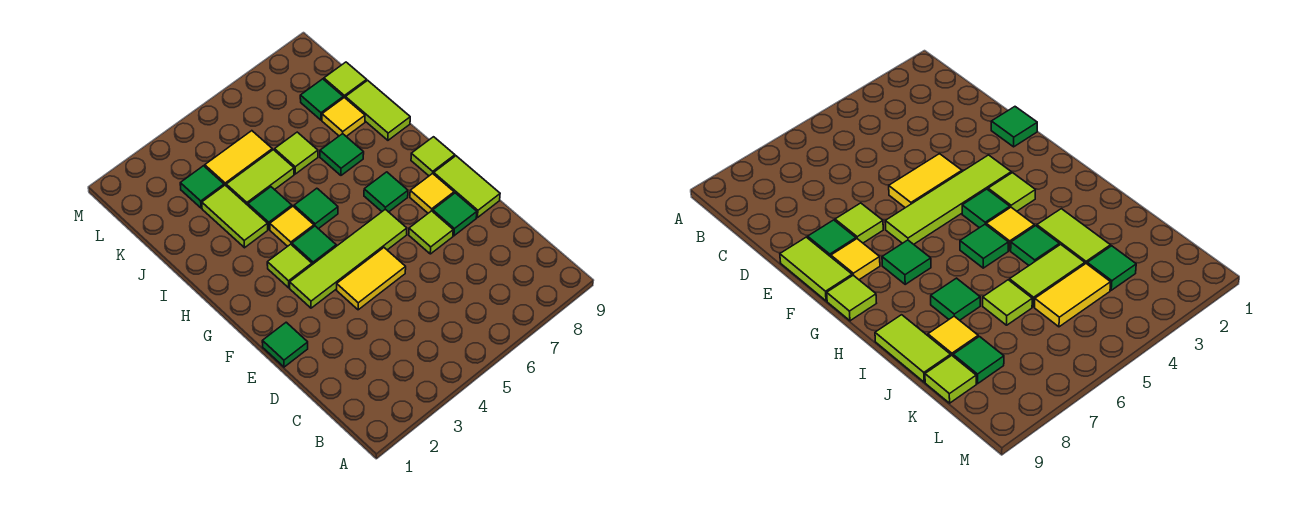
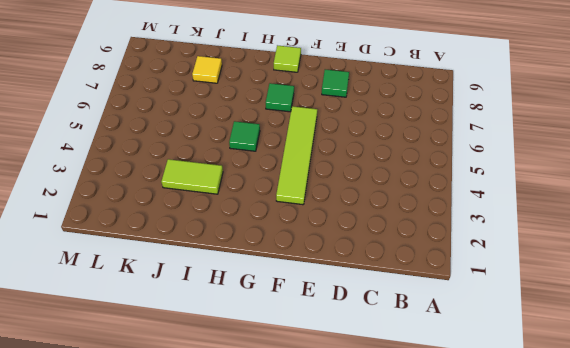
none -> green tile E1 level 1
none -> yellow tile E4:E5 level 1
none -> lime tile E7 level 1

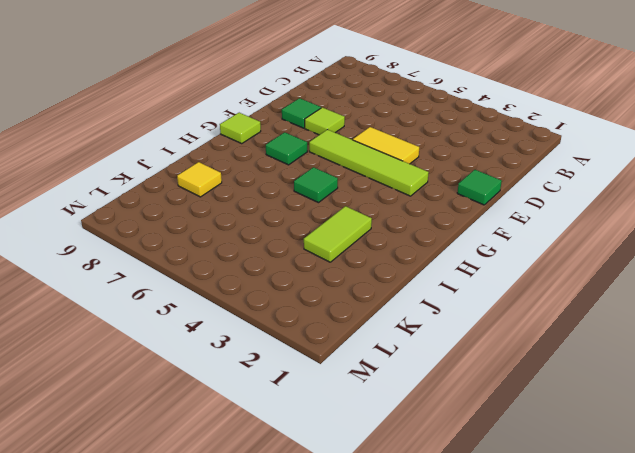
none -> lime tile E9:F9 level 1
none -> yellow tile F8 level 1
none -> lime tile G3 level 1

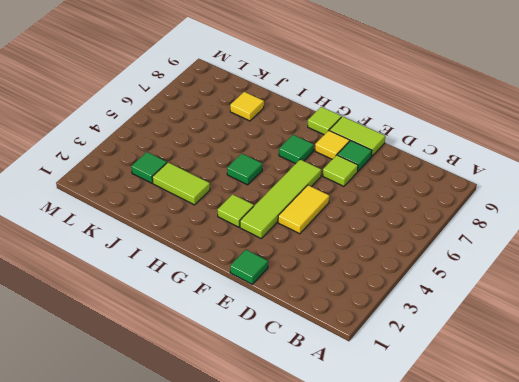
none -> green tile G4 level 1
none -> yellow tile H4 level 1
none -> green tile I4 level 1

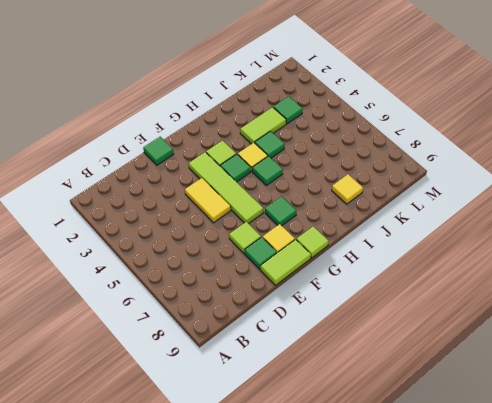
none -> green tile I7 level 1
none -> lime tile I9:J9 level 1
none -> lime tile J4:J5 level 1

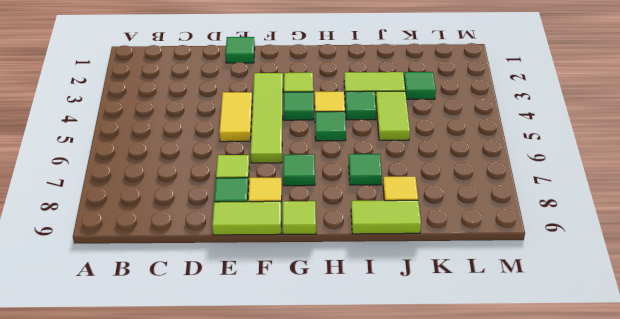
none -> lime tile J6 level 1
none -> yellow tile K4:K5 level 1
none -> green tile K8 level 1

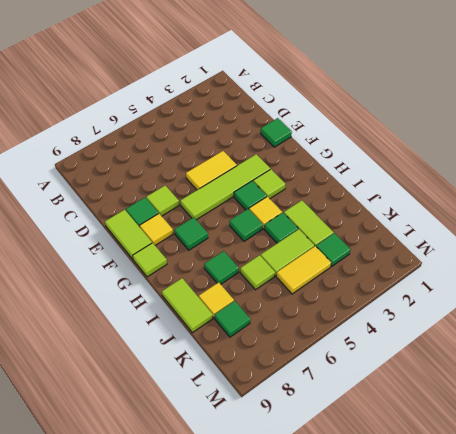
none -> lime tile K9 level 1

